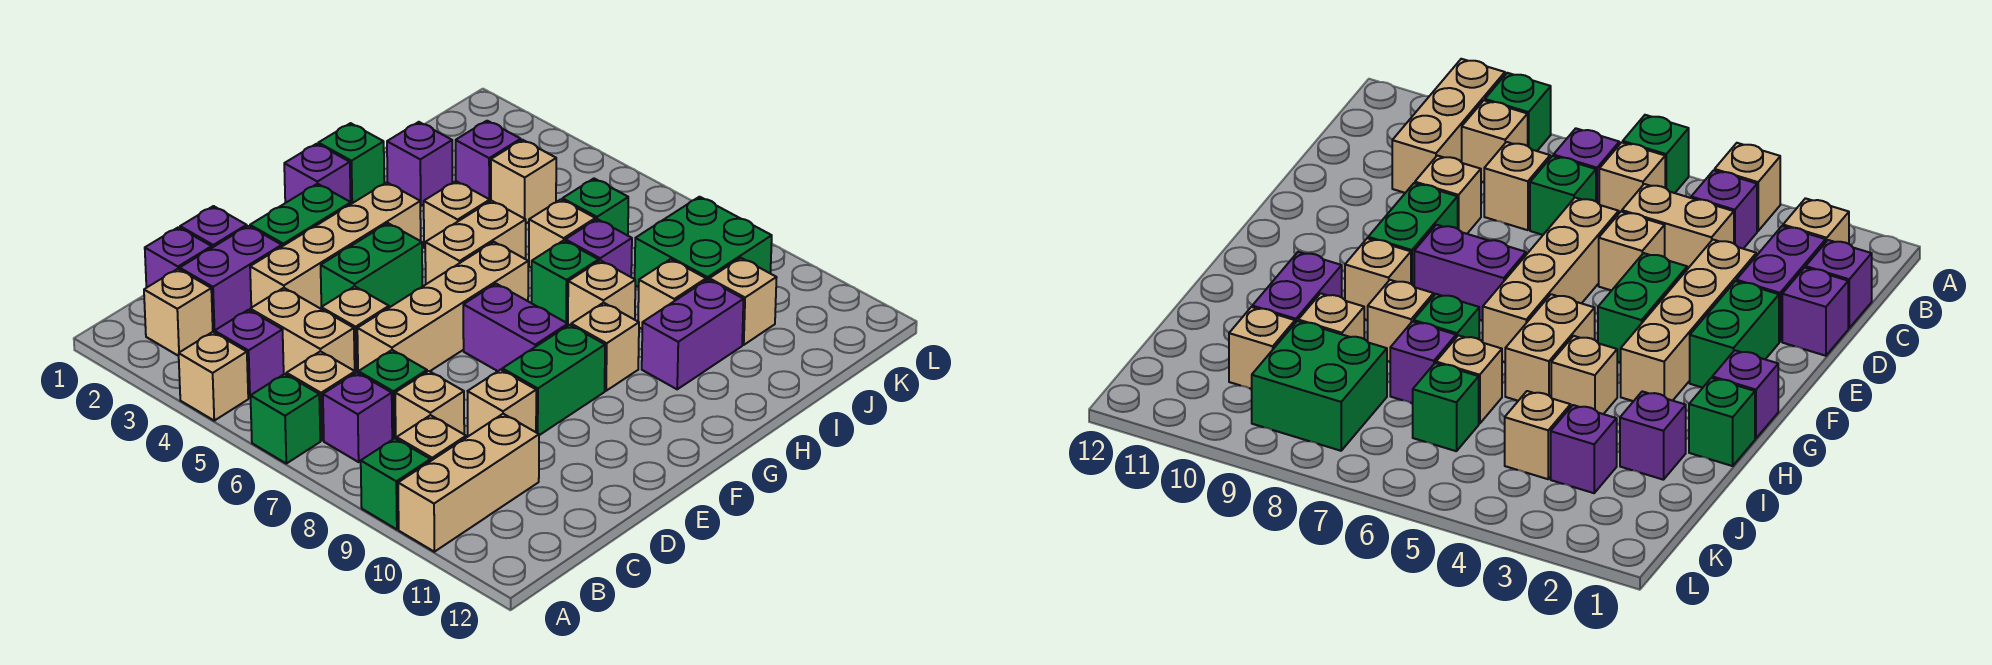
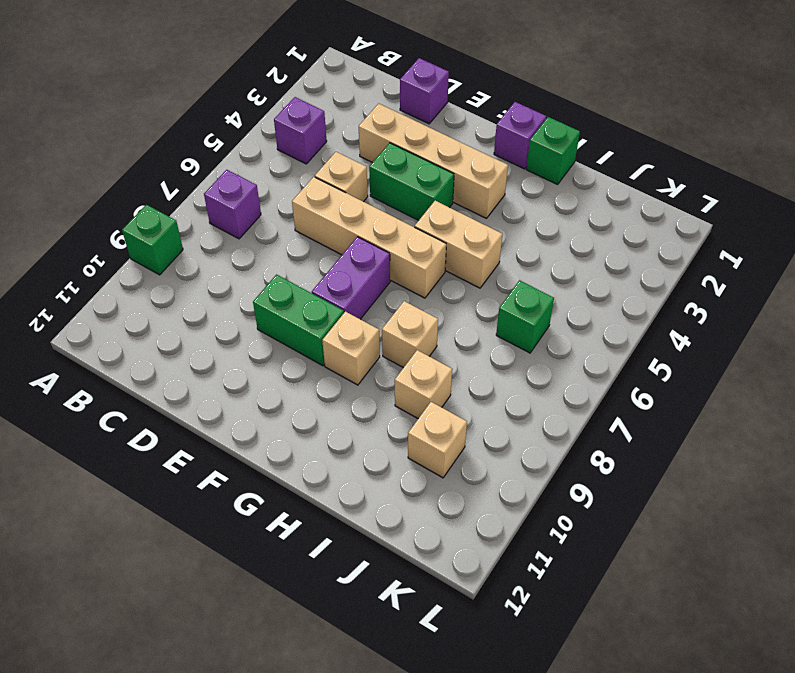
none -> tan brick A4 level 1
none -> green brick A6 level 1
none -> tan brick A10:C10 level 1
none -> tan brick B2 level 1

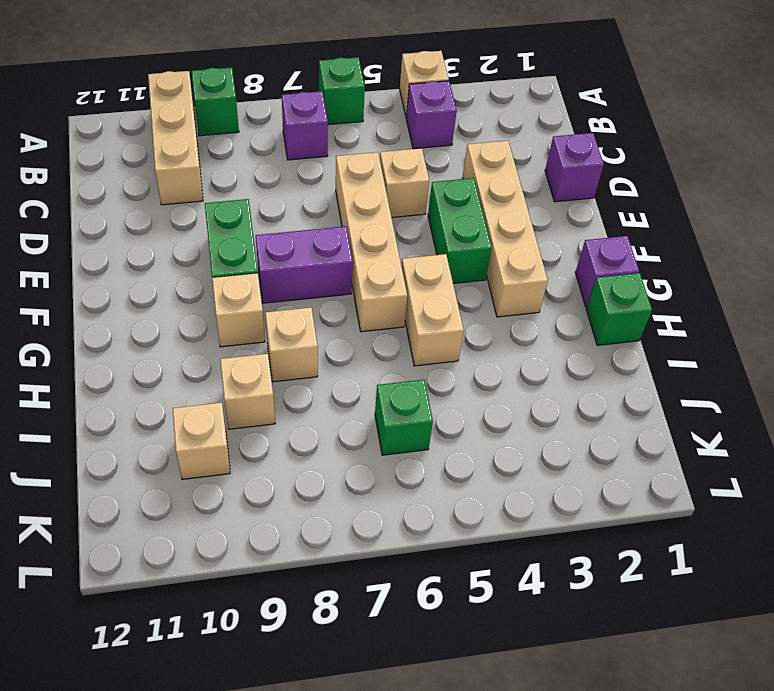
none -> tan brick B2 level 1
none -> tan brick B6 level 1
none -> tan brick B9 level 1
none -> purple brick C1 level 1

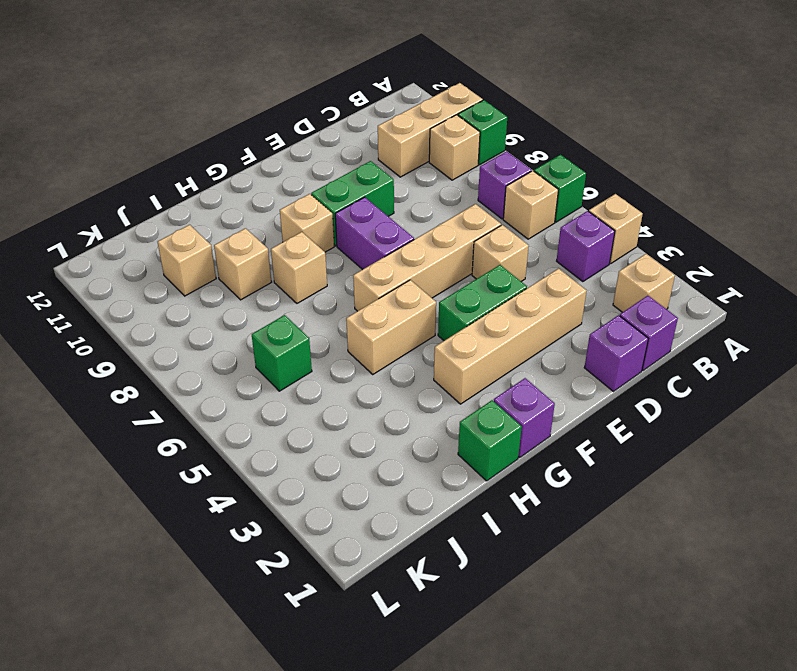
none -> purple brick C2:D2 level 1
none -> tan brick C4:C5 level 1
none -> green brick C7 level 1
none -> tan brick C8 level 1

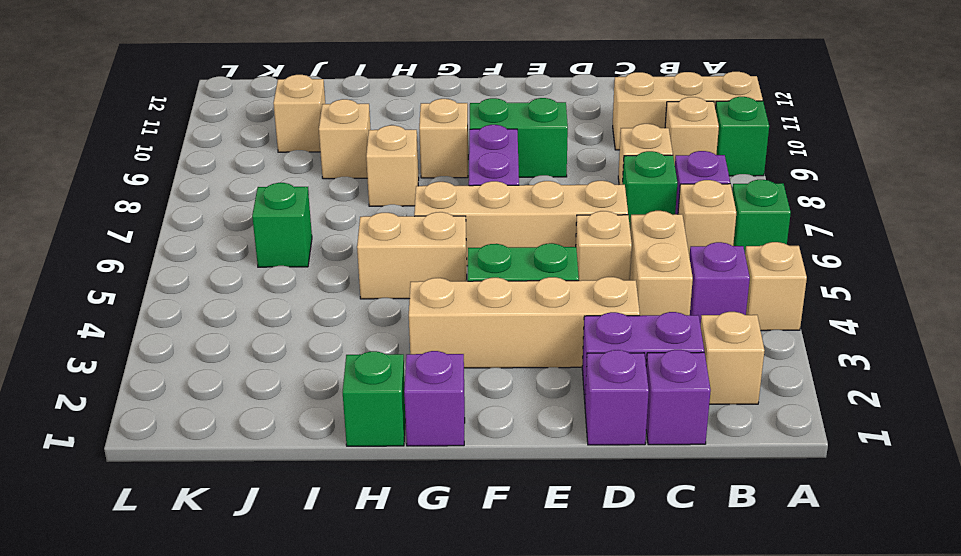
none -> tan brick D9 level 1
none -> green brick E2:F2 level 1
none -> tan brick H4 level 1
none -> green brick H7 level 1

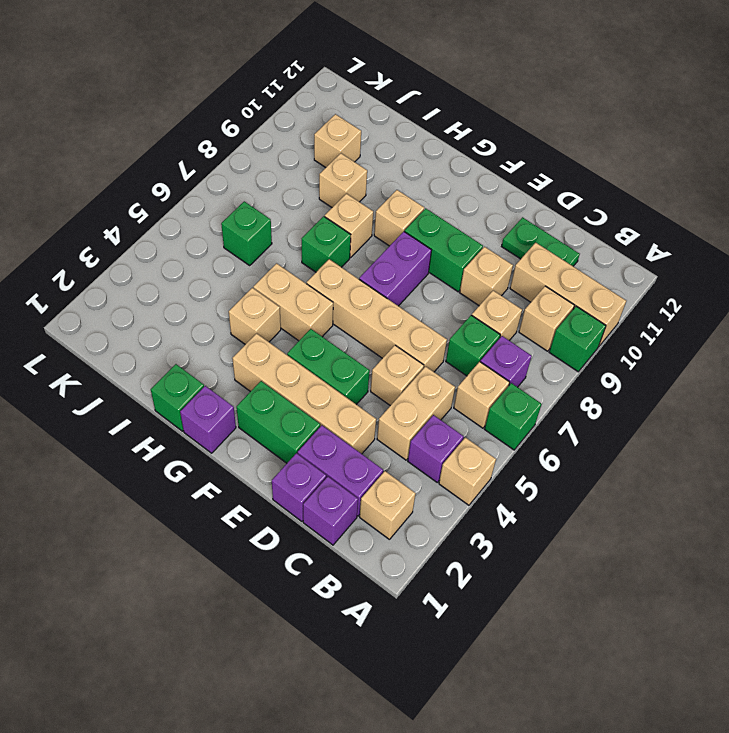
green plate C11:D11 level 1 -> none
none -> purple brick H10:I10 level 1
none -> purple brick I2 level 1
none -> tan brick I6 level 1
none -> purple brick I7 level 1

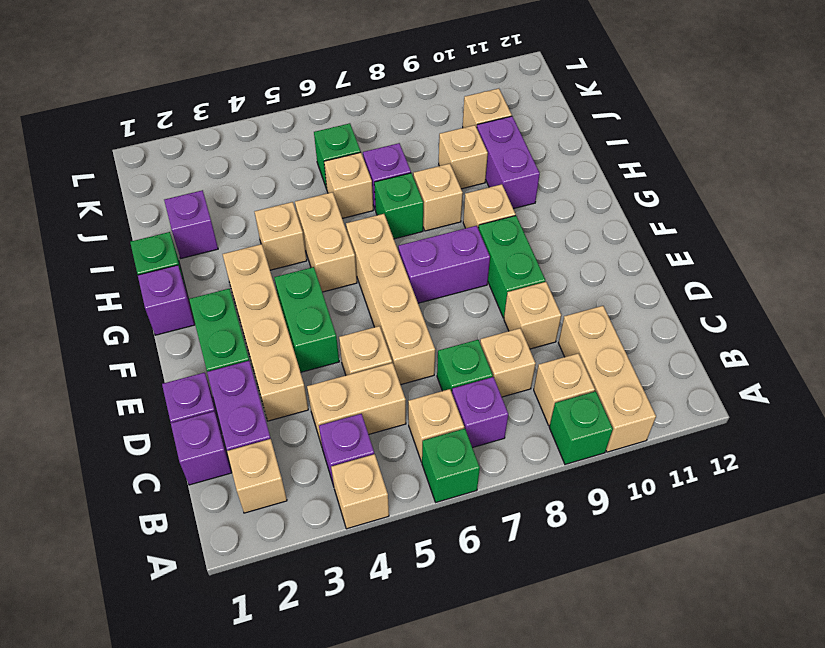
none -> purple brick J3 level 1
none -> tan brick J4 level 1
none -> green brick J8:K9 level 1

